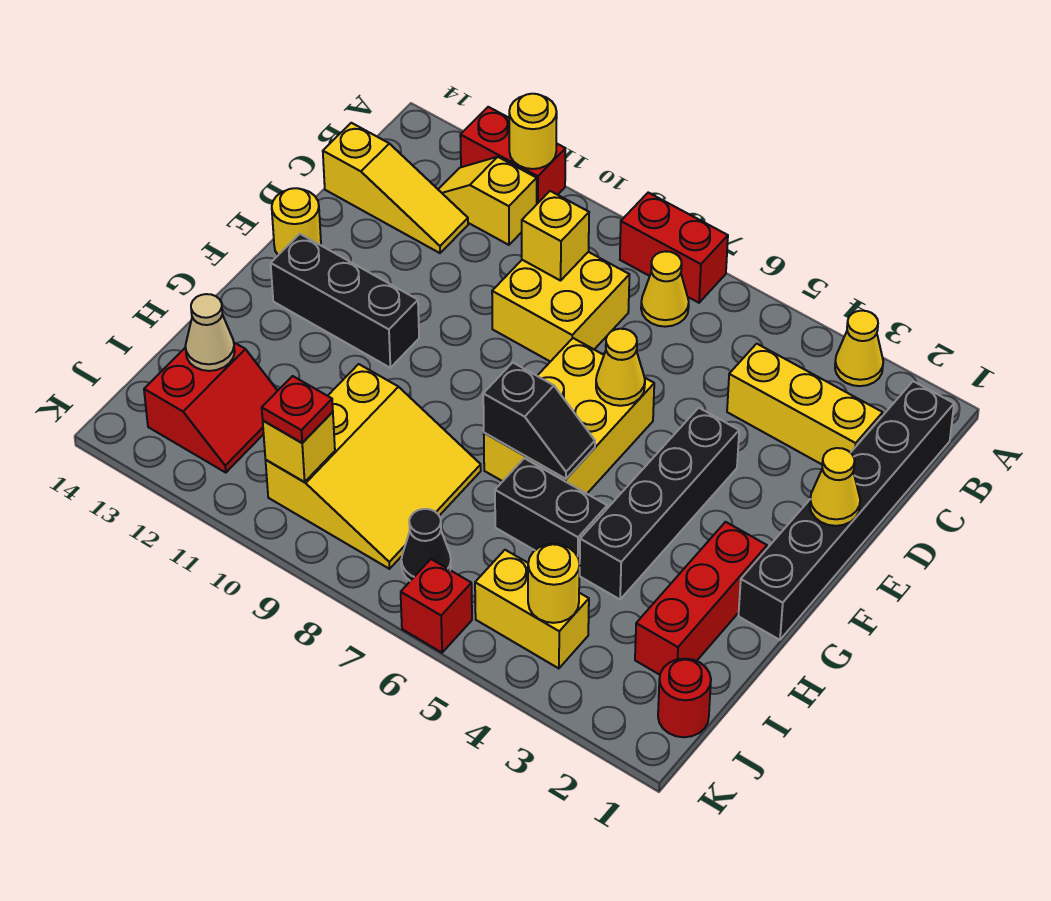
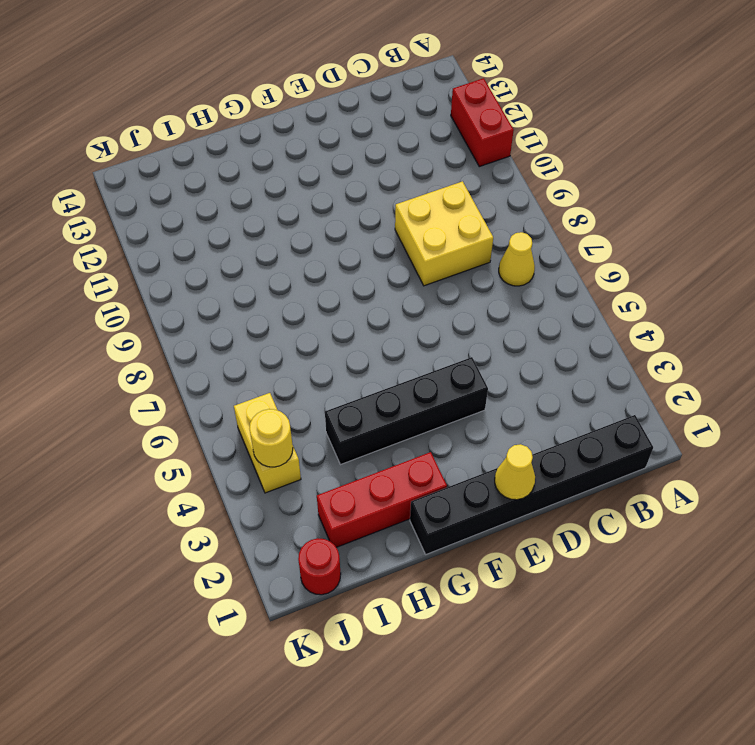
none -> yellow cone A3 level 1
none -> red brick A7:A8 level 1
none -> yellow slope B11:B12 level 1 top 11
none -> yellow brick C2:C4 level 1

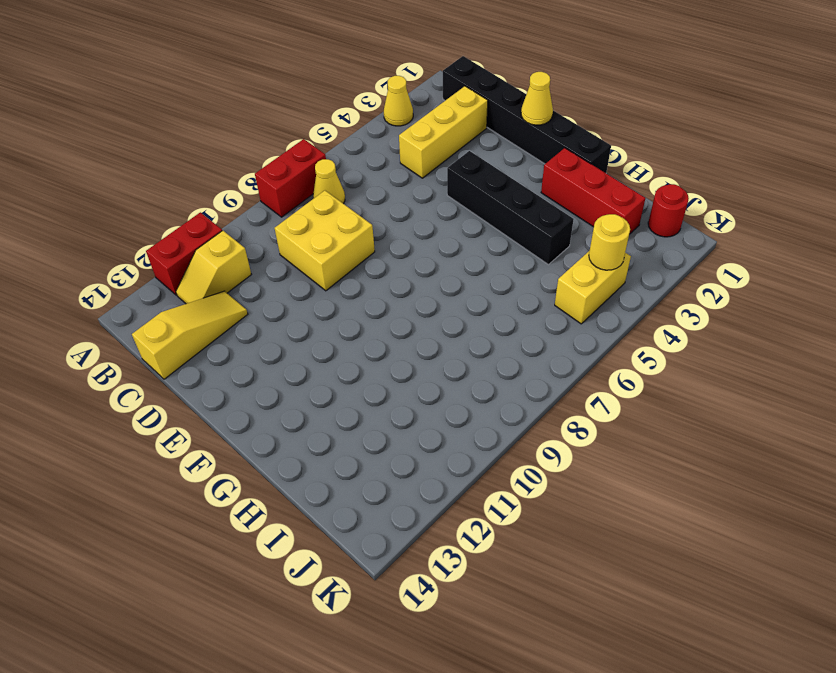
none -> yellow brick E6:G7 level 1
none -> yellow round brick E14 level 1
none -> black brick F11:F13 level 1
none -> black brick H5:H6 level 1

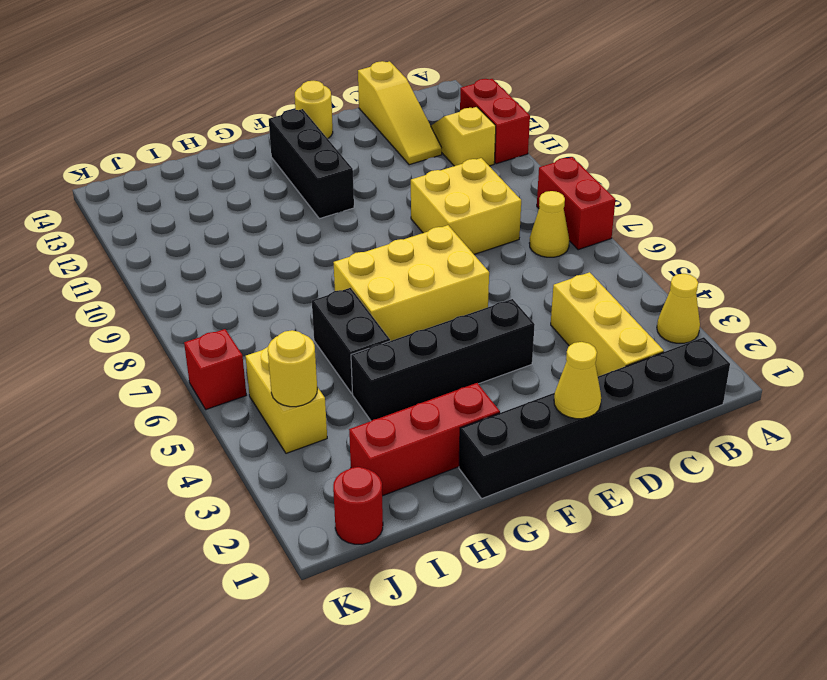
none -> yellow slope H8:J10 level 1 top 10
none -> red slope I12:J13 level 1 top 13
none -> black cone J7 level 1
none -> yellow round brick A11 level 2

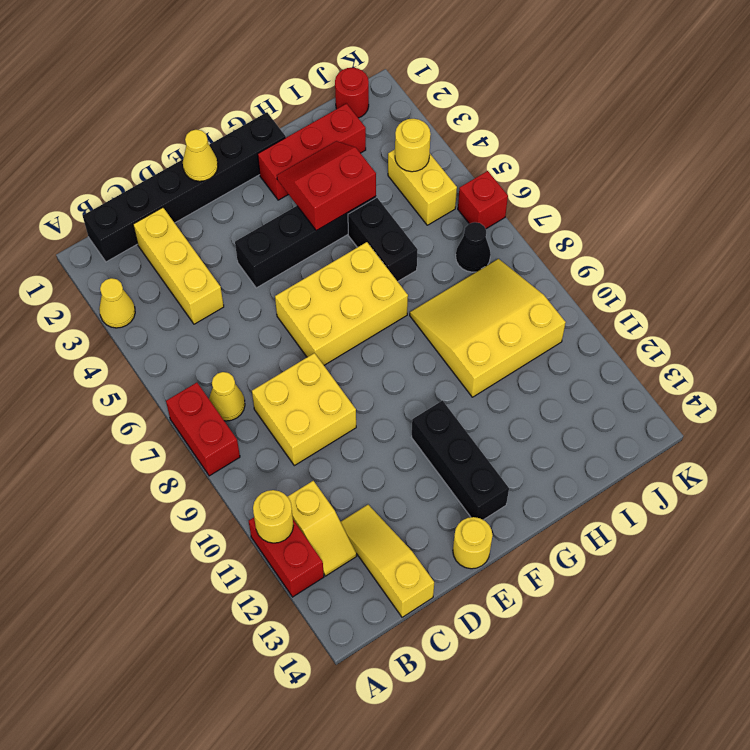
red slope G3:H4 level 2 top 4 -> red slope I12:J13 level 1 top 13
none -> yellow brick C9 level 2
none -> yellow cone E6 level 2
none -> black slope G6:G7 level 2 top 7
none -> tan cone I13 level 2

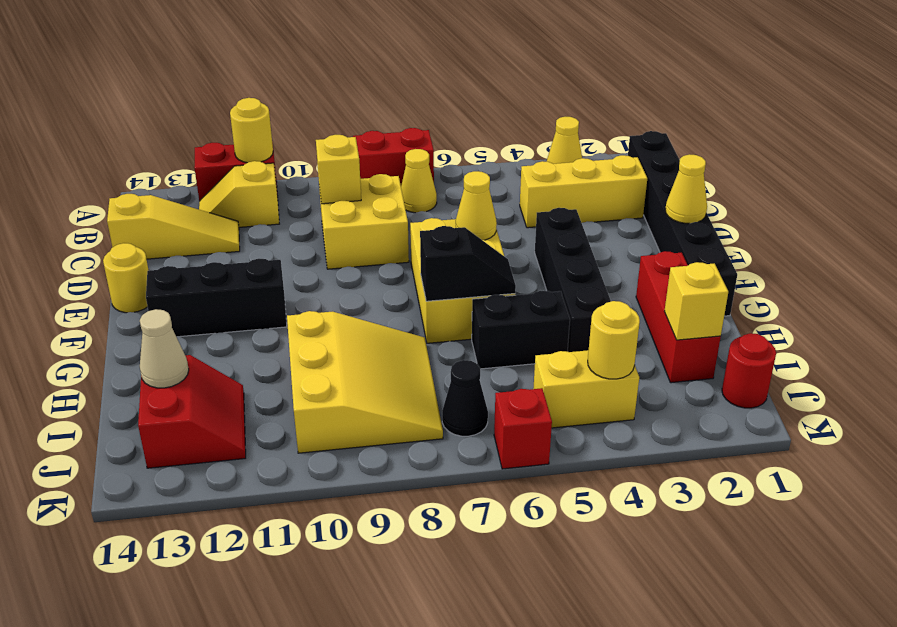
yellow brick I2 level 2 -> yellow brick J10 level 2
none -> red plate J10 level 3

